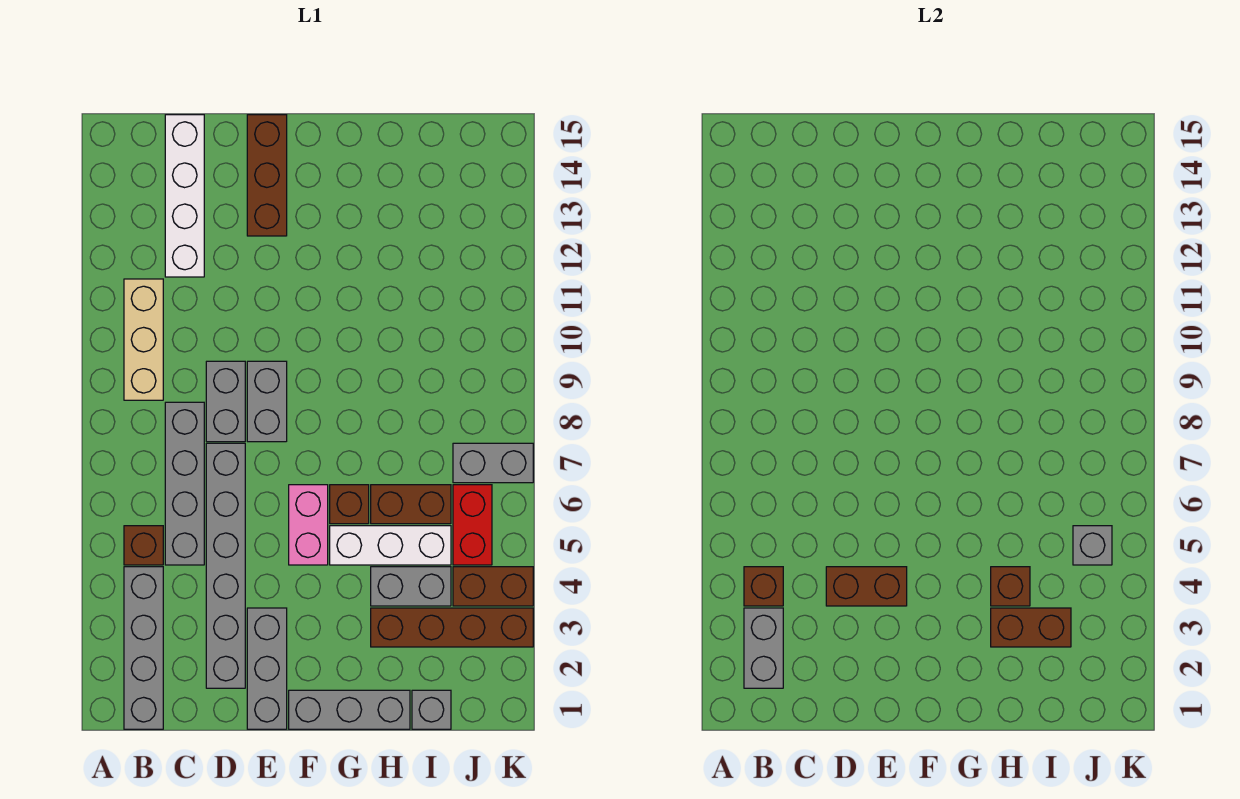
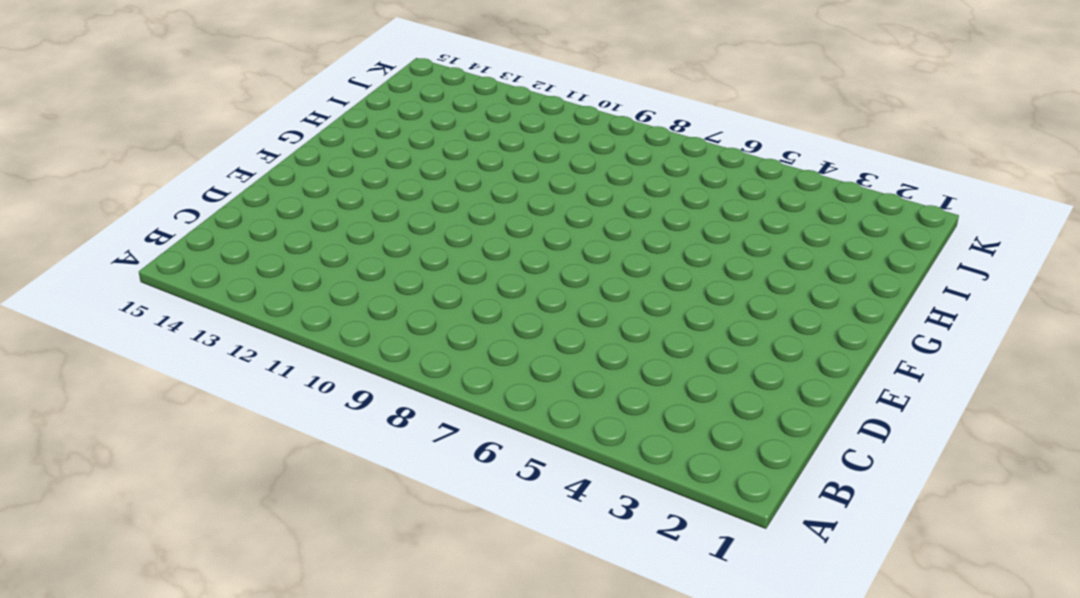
none -> grey brick B1:B4 level 1
none -> brown brick B5 level 1
none -> tan brick B9:B11 level 1

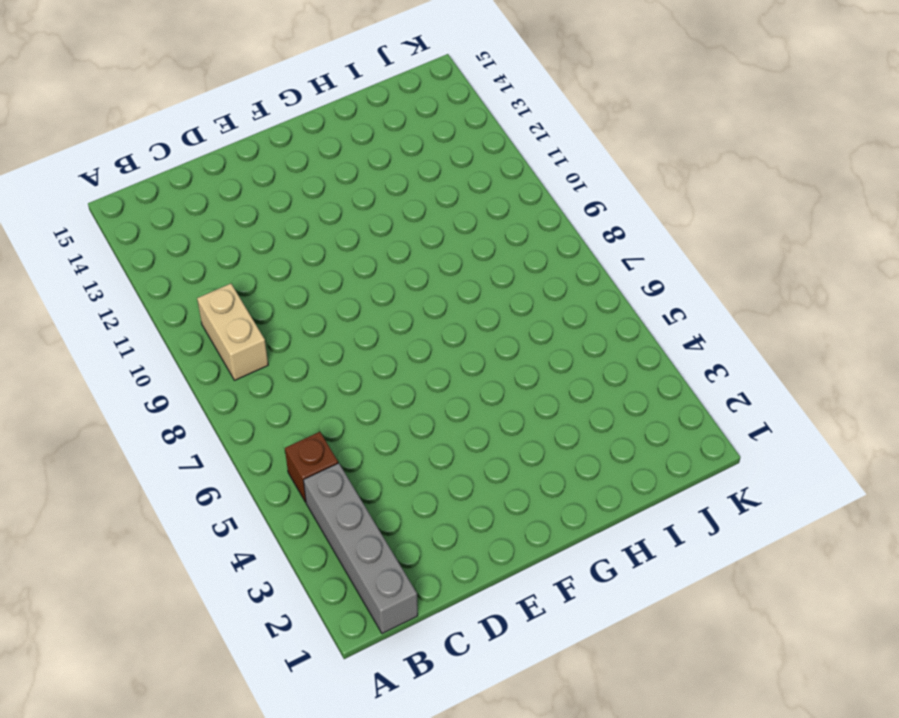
tan brick B9:B10 level 1 -> tan brick B9:B11 level 1
none -> grey brick C5:C8 level 1
none -> white brick C12:C15 level 1
none -> grey brick D2:D7 level 1

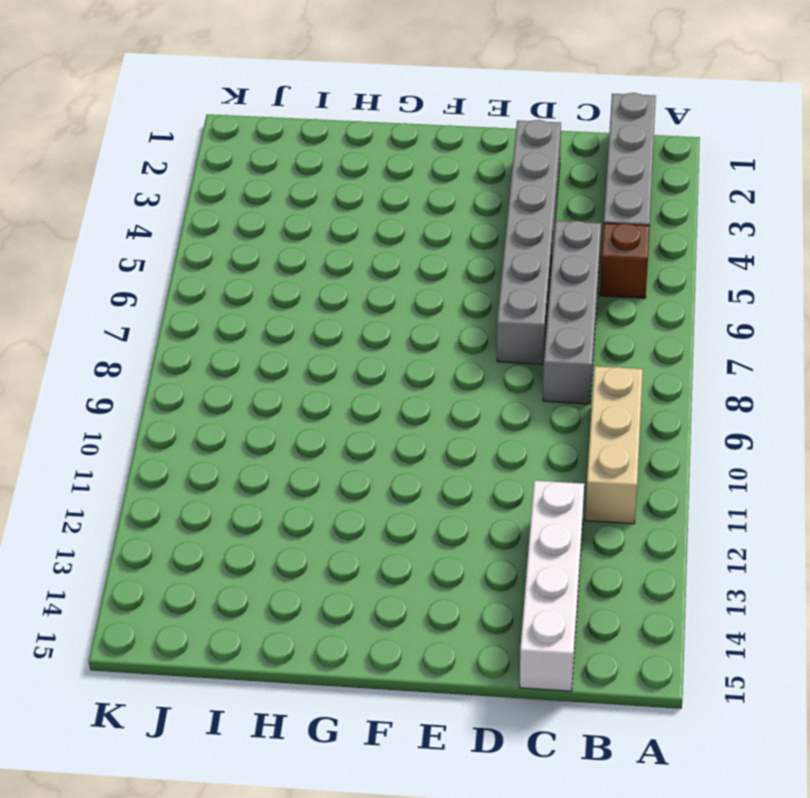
none -> grey brick D8:D9 level 1
none -> grey brick E1:E3 level 1
none -> grey brick E8:E9 level 1

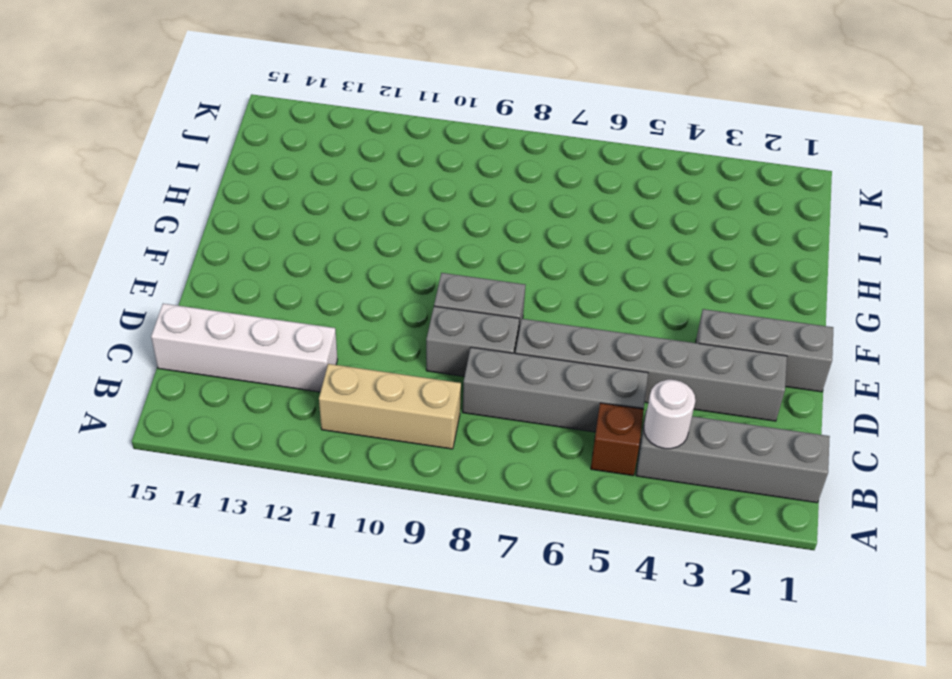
white round brick B4 level 2 -> brown brick B4 level 2
none -> brown brick E13:E15 level 1
none -> grey brick F1:H1 level 1
none -> pink brick F5:F6 level 1

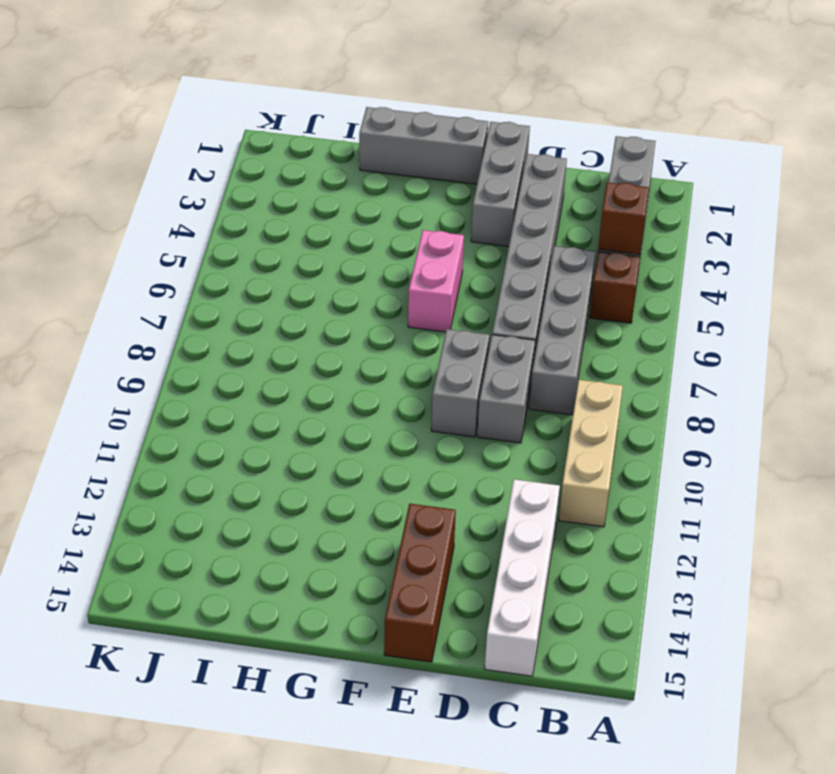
none -> white brick G5:I5 level 1
none -> brown brick G6 level 1
none -> brown brick H3:K3 level 1

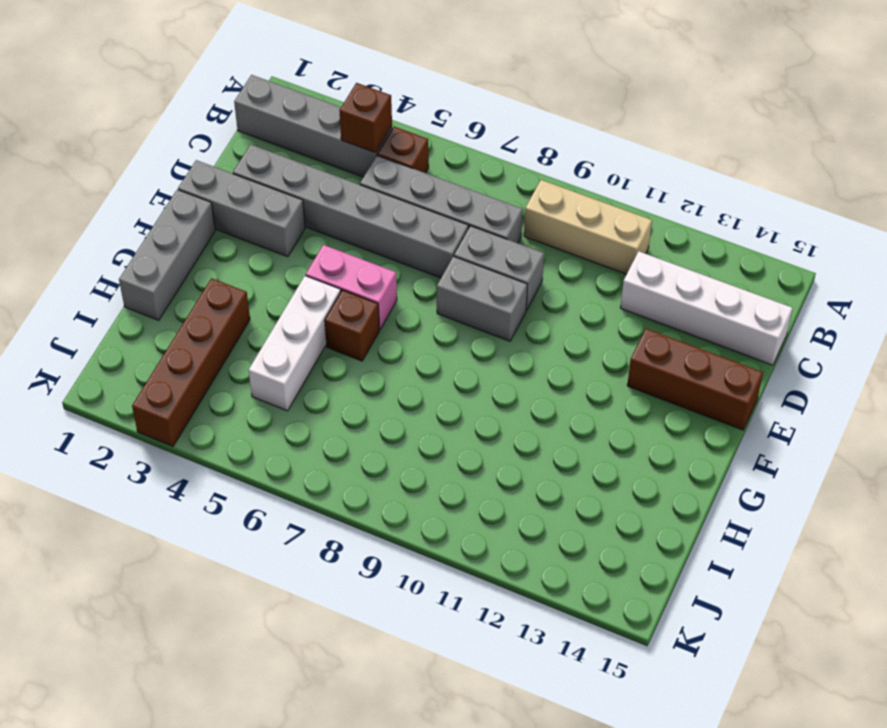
none -> grey brick H4:I4 level 1
none -> brown brick H6:I6 level 1
none -> grey brick I1 level 1

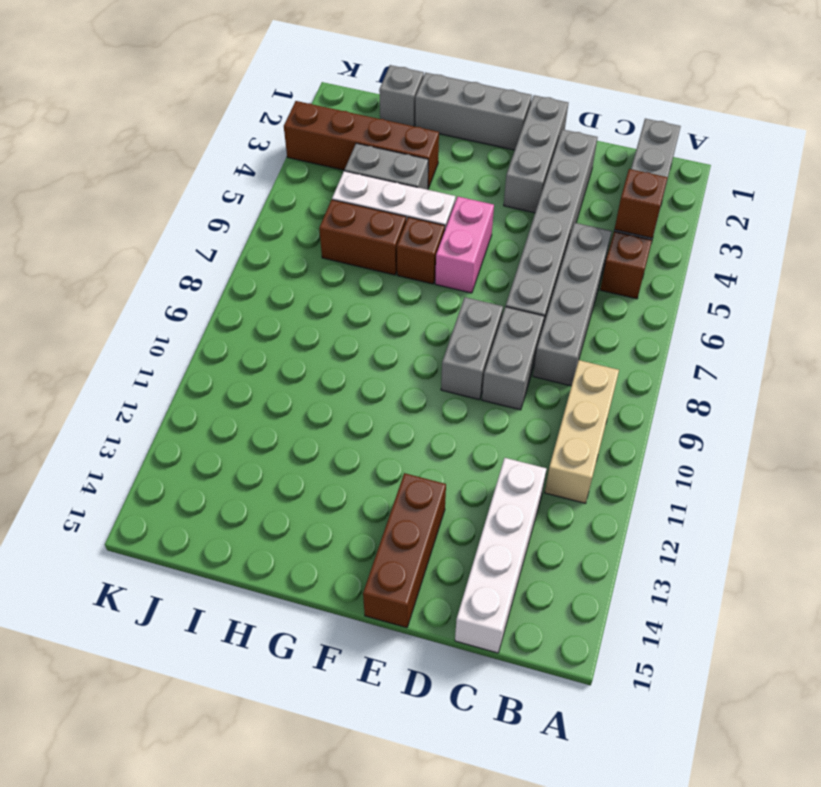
none -> brown brick J4:K4 level 1
none -> red brick J5:J6 level 1
none -> grey brick J7:K7 level 1

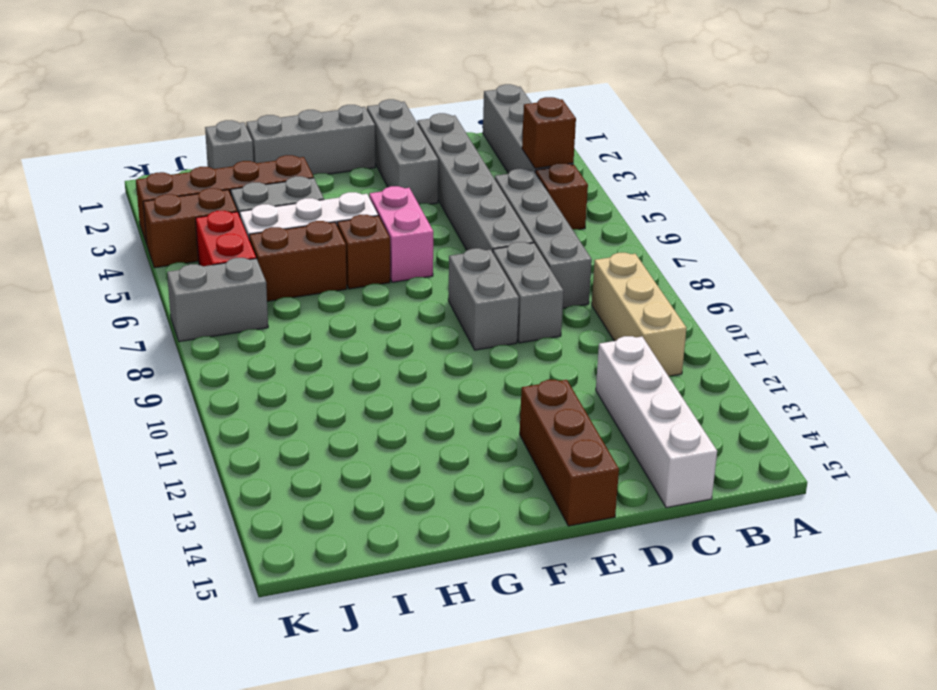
none -> grey brick B2:B3 level 2
none -> brown brick D4:E4 level 2
none -> brown brick H3:I3 level 2

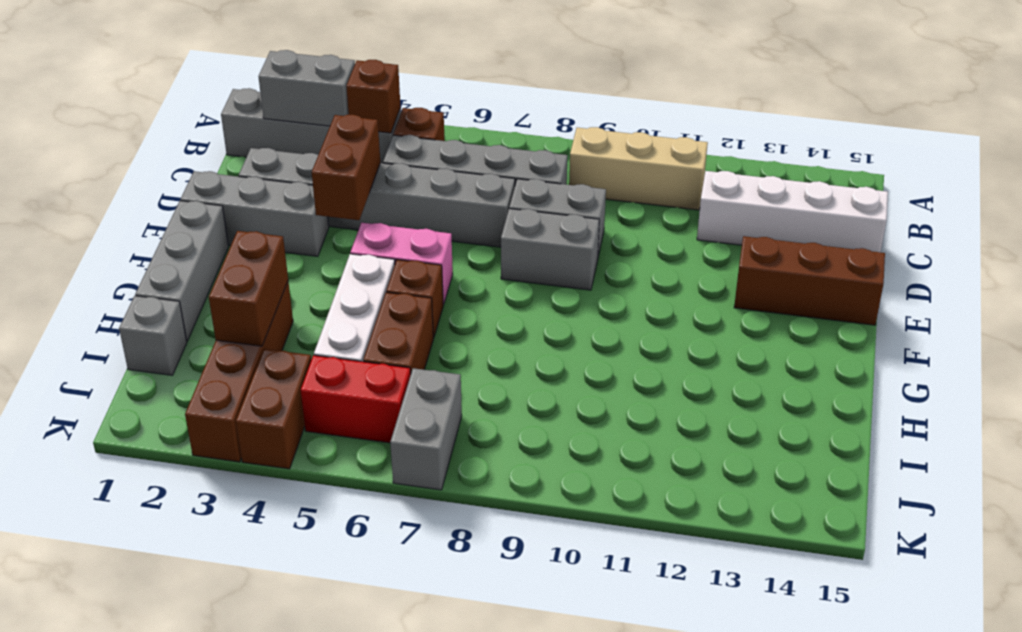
none -> grey brick H4:I4 level 1
none -> brown brick H4 level 2
none -> grey brick J5 level 2

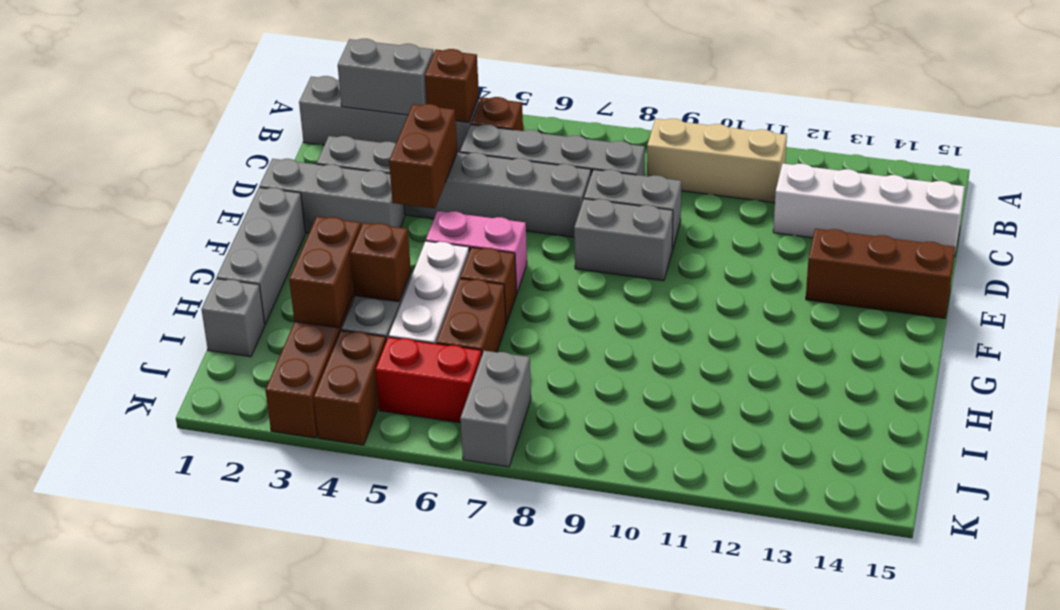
none -> grey brick J5 level 2

